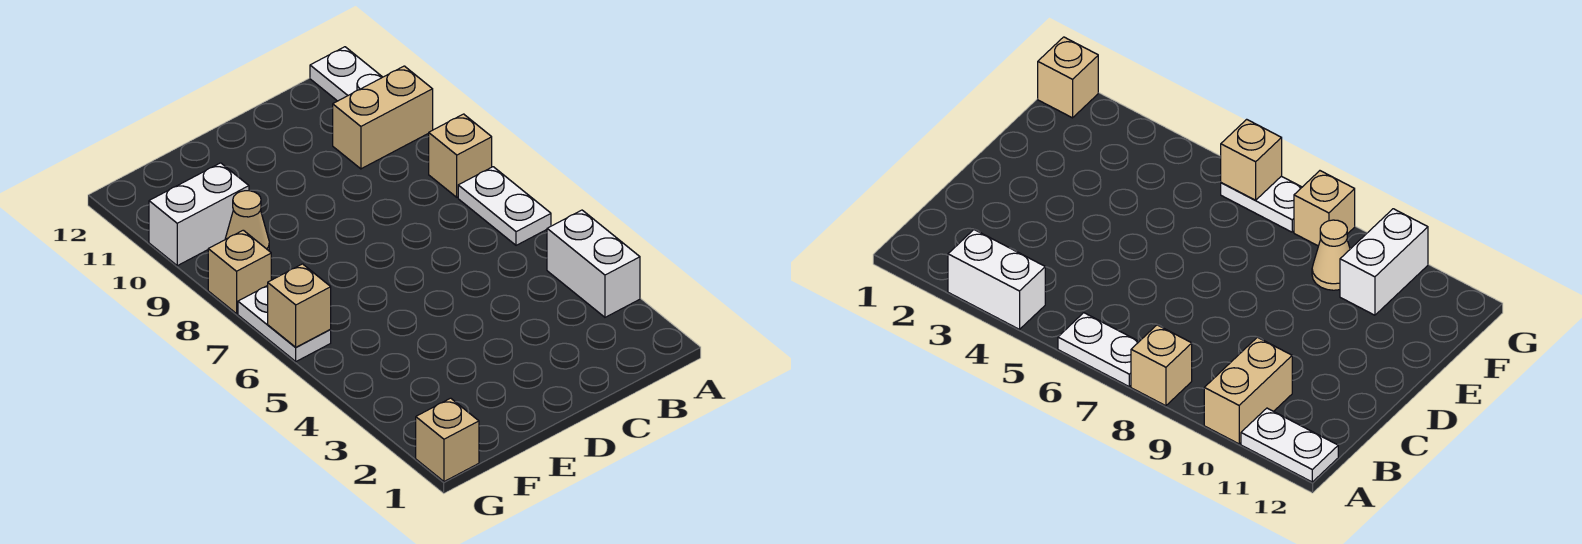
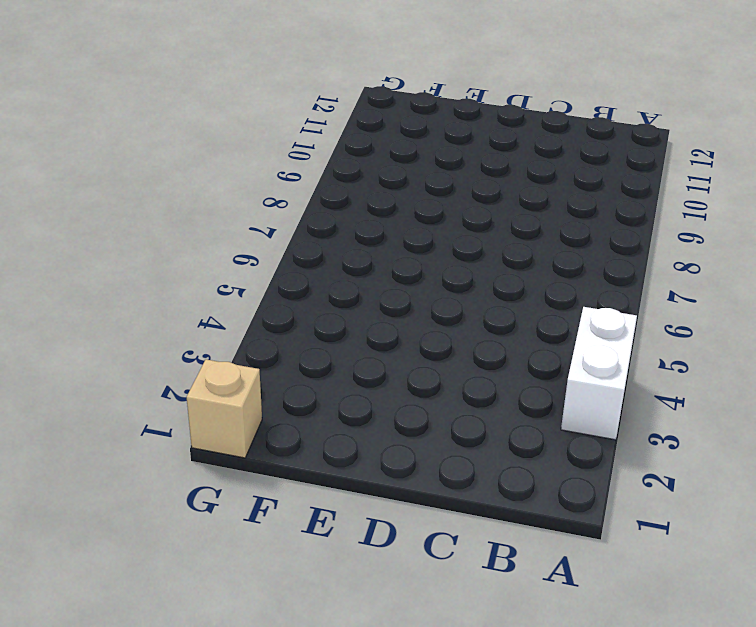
none -> white plate A6:A7 level 1
none -> tan brick A8 level 1

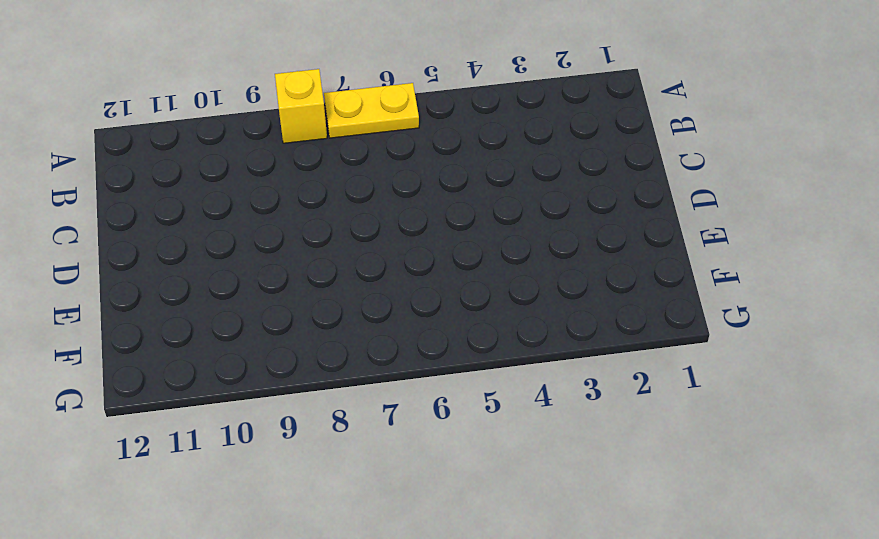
yellow plate A6:A7 level 1 -> white plate A6:A7 level 1
yellow brick A8 level 1 -> tan brick A8 level 1
none -> white brick A3:A4 level 1
none -> tan brick A10:B10 level 1

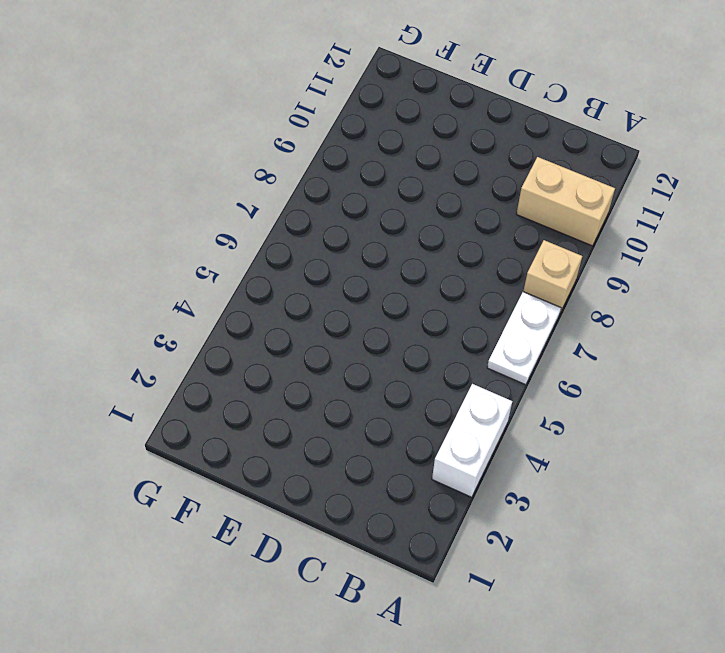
none -> white plate A11:A12 level 1
none -> tan cone F9 level 1

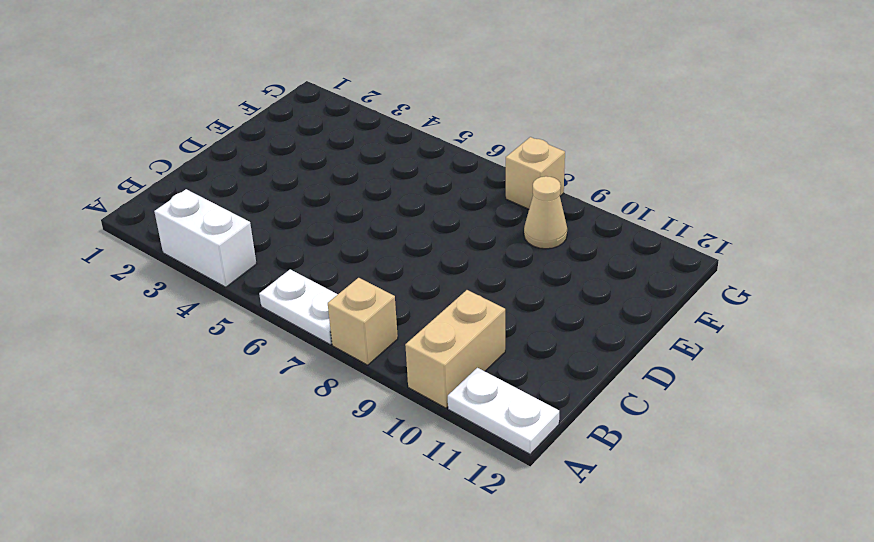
none -> white brick F10:G10 level 1
none -> tan brick G1 level 1

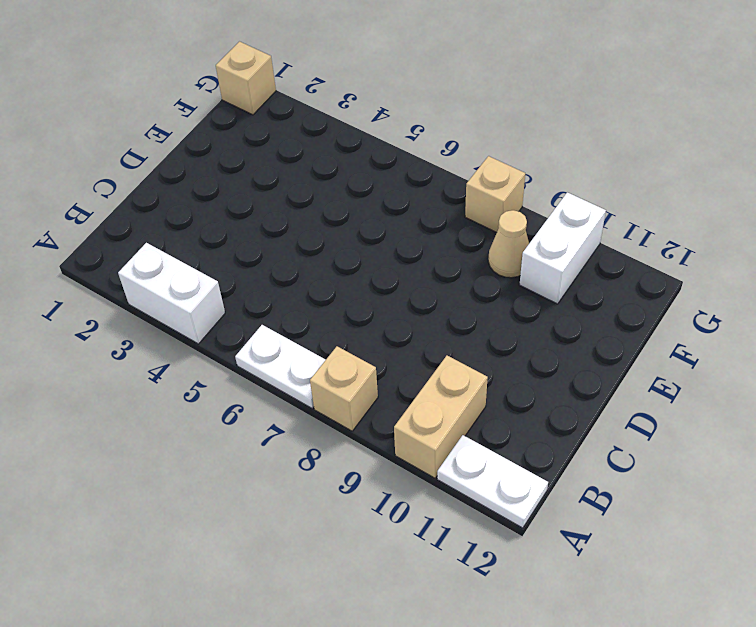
none -> white plate G6:G7 level 1
none -> tan brick G6 level 2

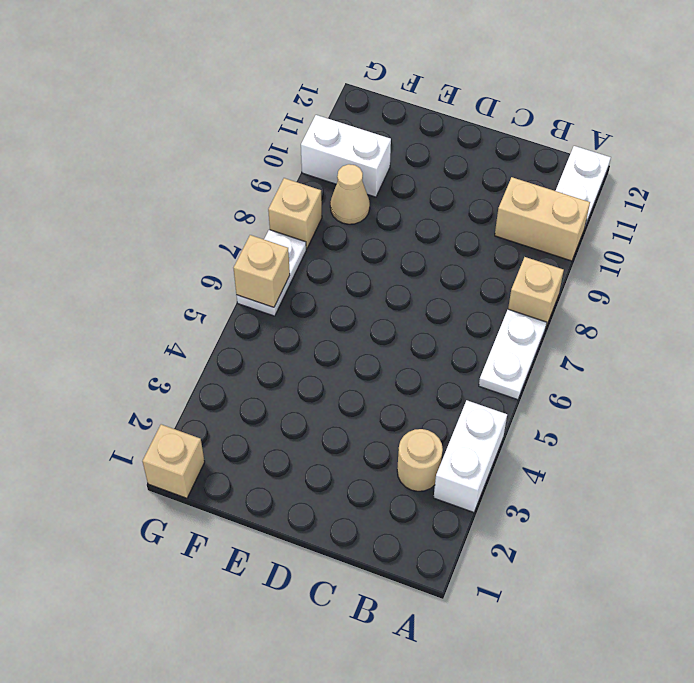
tan round brick B3 level 1 -> none

